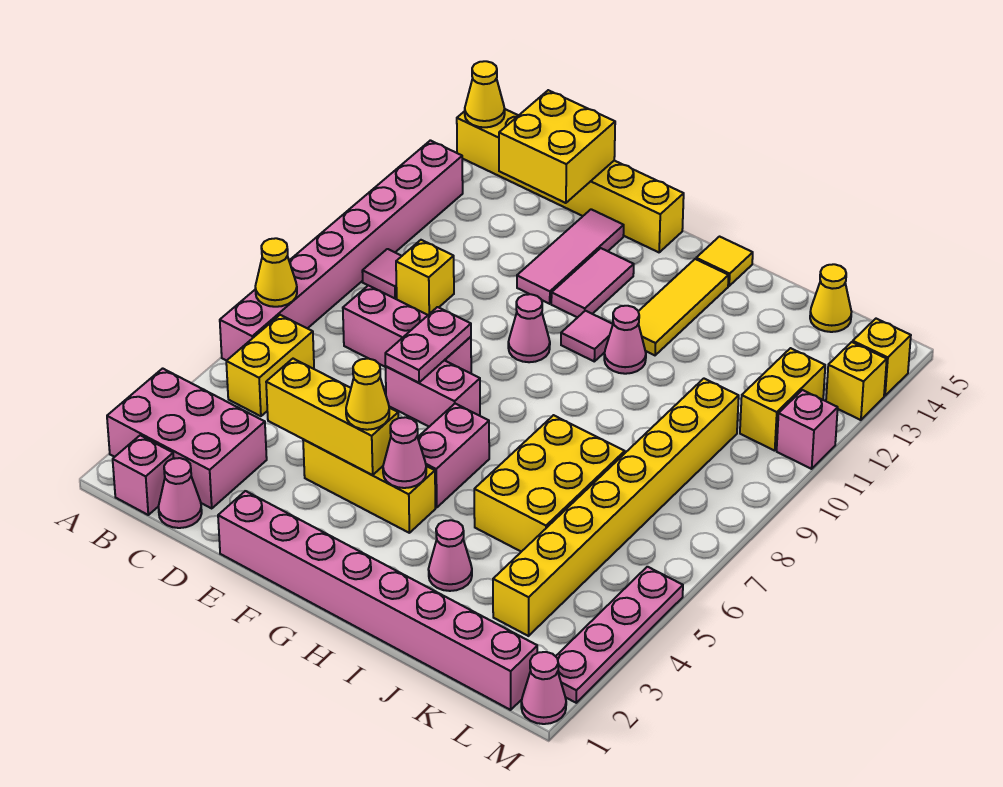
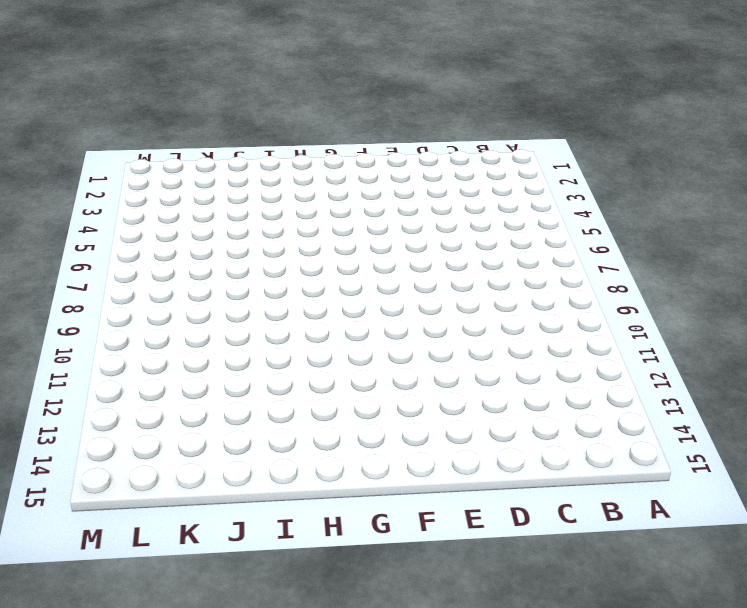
none -> pink brick A2:C3 level 1
none -> pink brick A6:A13 level 1
none -> yellow brick A15:F15 level 1
none -> pink brick B1 level 1

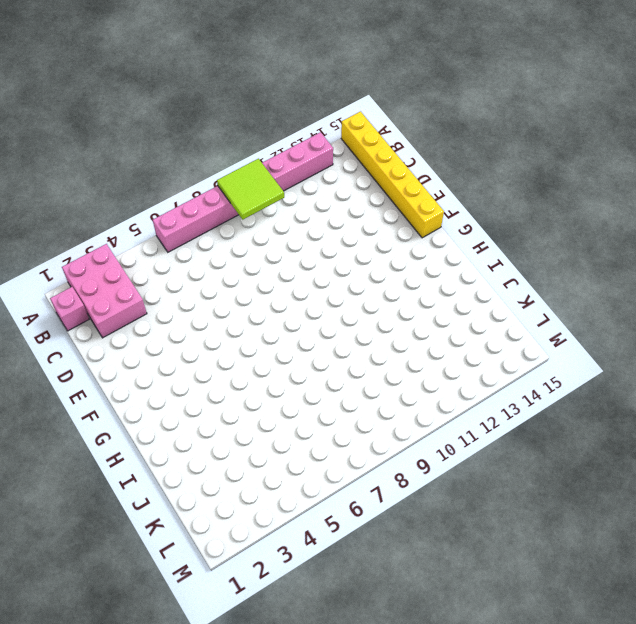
lime tile A9:B10 level 2 -> none
none -> yellow brick B5:B6 level 1
none -> pink tile B10 level 1
none -> pink cone C1 level 1
none -> pink brick C8:E8 level 1

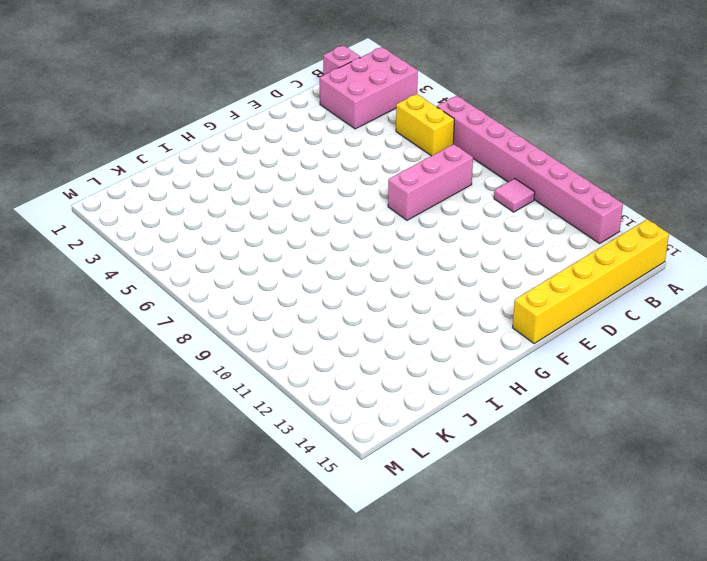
none -> pink cone C1 level 1
none -> yellow brick C10 level 1
none -> pink brick E1:L1 level 1
none -> yellow brick E4:G4 level 1

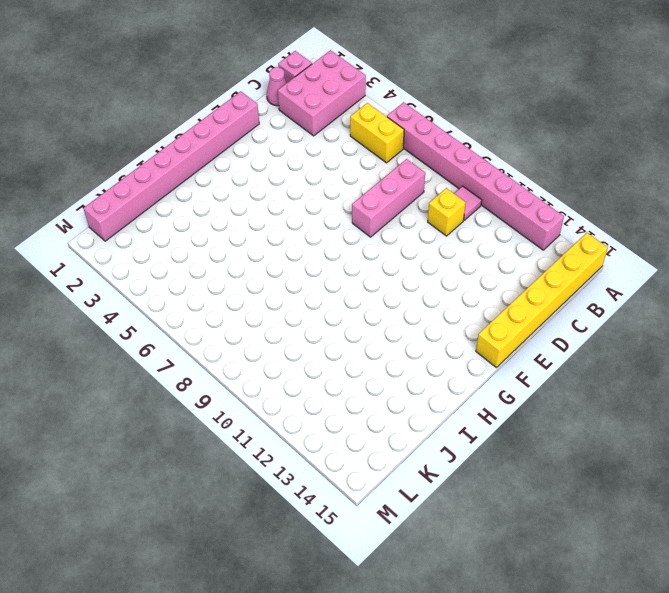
none -> yellow brick E4:G4 level 1
none -> pink brick E7:F7 level 1
none -> pink tile E12:E14 level 1
none -> pink cone F10 level 1

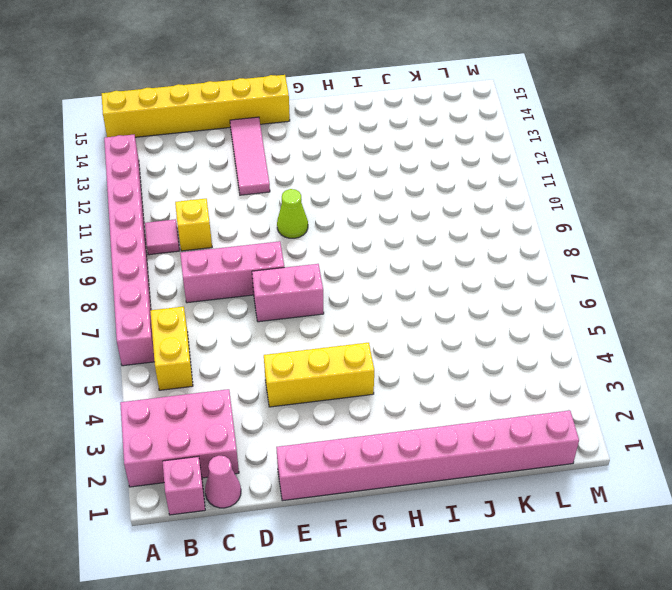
lime cone F10 level 1 -> pink cone F10 level 1
none -> pink tile F12:F13 level 1
none -> pink brick G5:G6 level 1
none -> pink tile G11 level 1
none -> pink cone H11 level 1

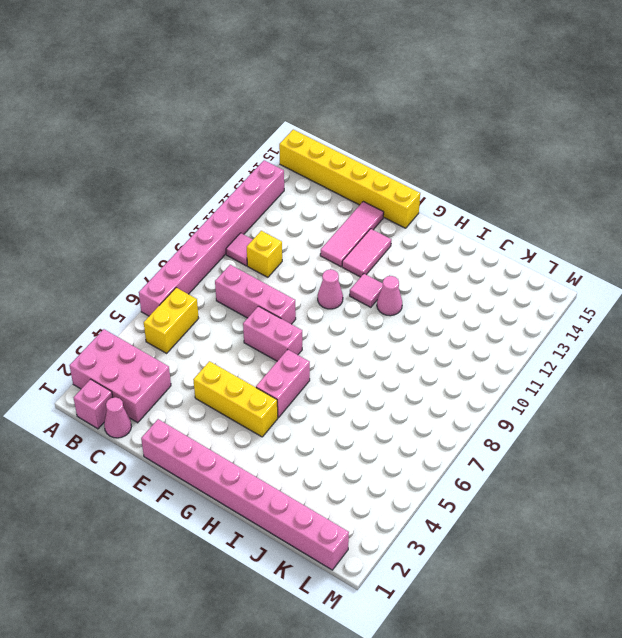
none -> yellow tile H12:H14 level 1
none -> yellow tile H15 level 1
none -> pink cone I3 level 1
none -> yellow brick I5:J7 level 1

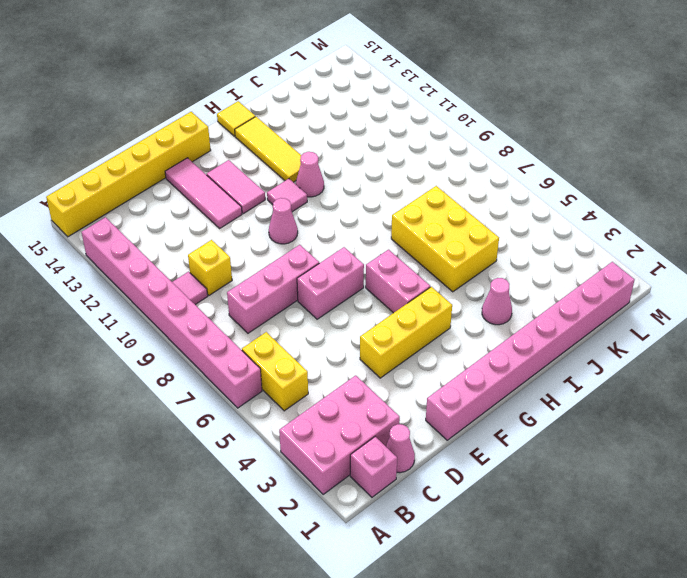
none -> yellow brick K3:K10 level 1
none -> yellow cone K15 level 1
none -> yellow brick L11:L12 level 1
none -> pink cone M1 level 1

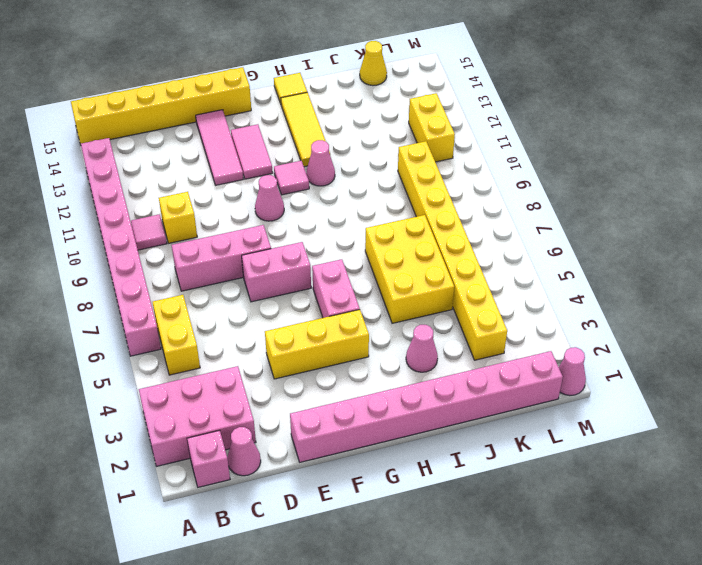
none -> pink plate M2:M5 level 1
none -> pink brick M11 level 1
none -> yellow brick M13 level 1
none -> yellow brick M14 level 1

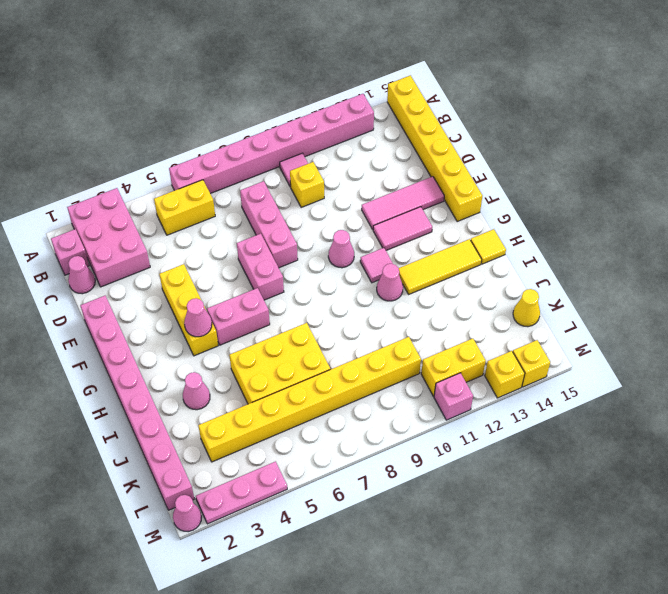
pink plate M2:M4 level 1 -> pink plate M2:M5 level 1
none -> yellow cone A7 level 2
none -> yellow cone A15 level 2
none -> yellow brick C14:D15 level 2
none -> yellow brick D4:F4 level 2

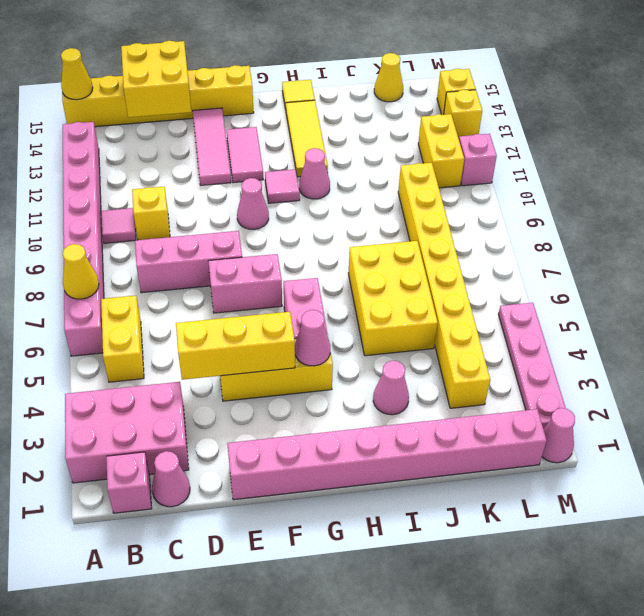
none -> pink plate E7:E8 level 2
none -> yellow cone F4 level 3

